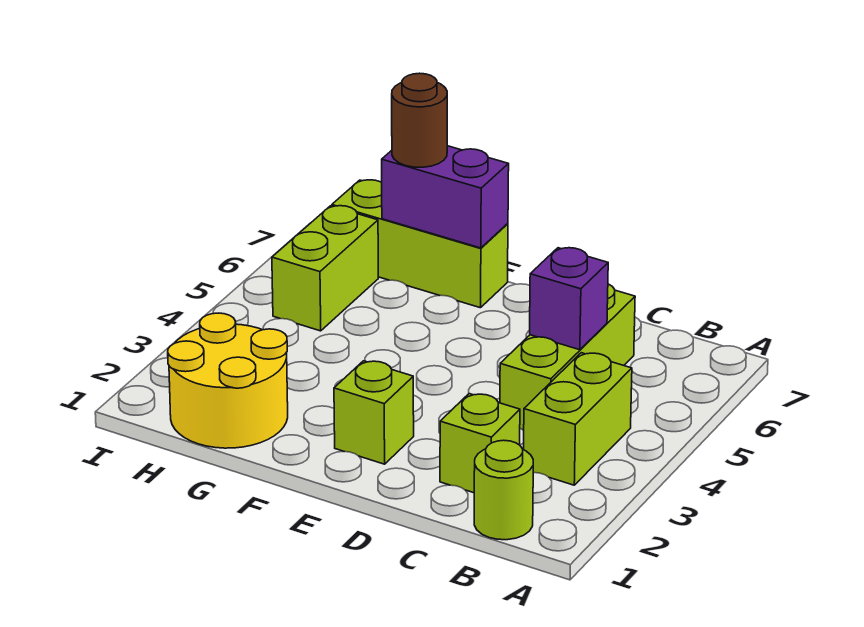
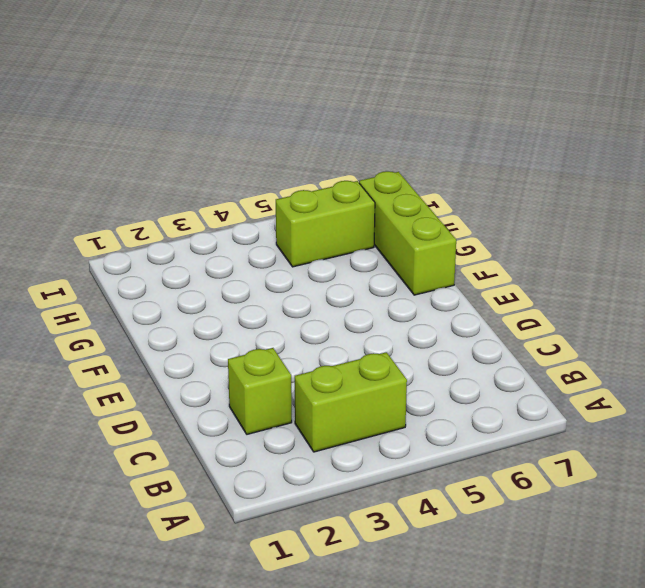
none -> lime round brick B1 level 1
none -> lime brick C4:C6 level 1

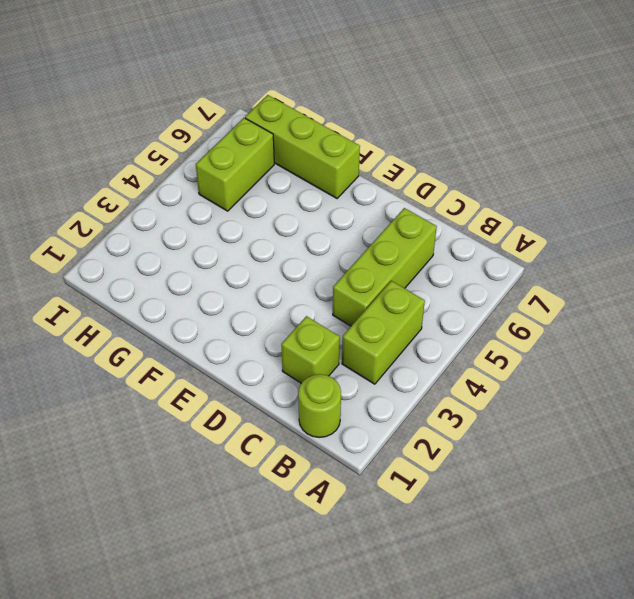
none -> lime brick E2 level 1
none -> yellow round brick G1:H2 level 1

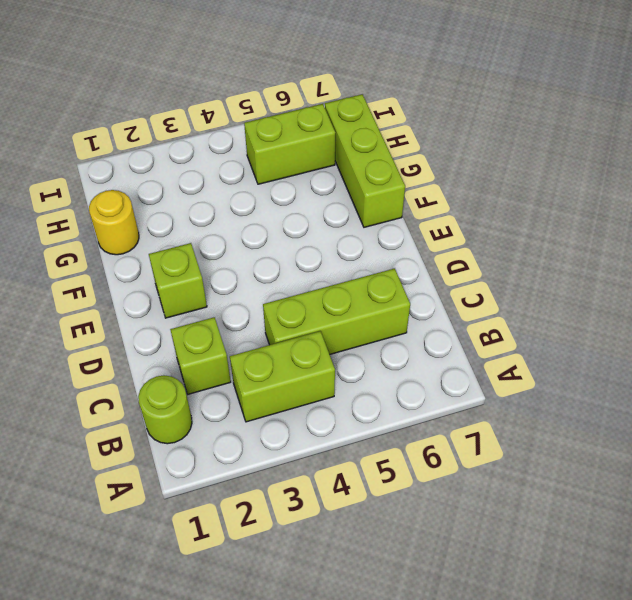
yellow round brick G1 level 1 -> yellow round brick G1:H2 level 1
none -> purple brick C5 level 2
none -> purple brick F7:G7 level 2

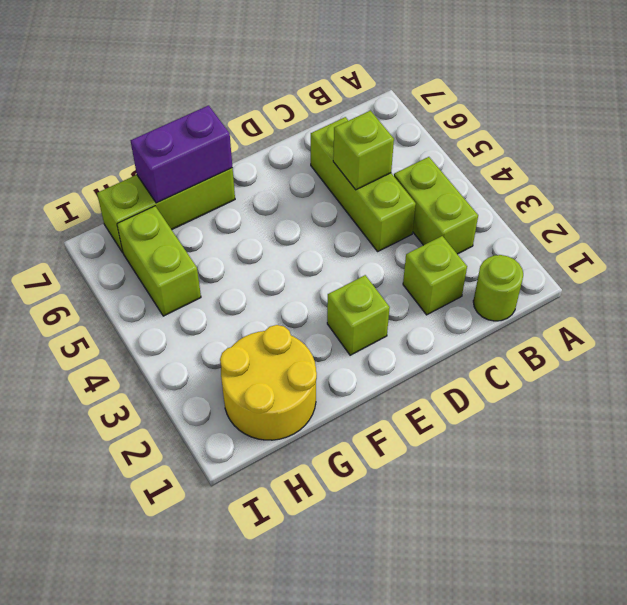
lime brick C5 level 2 -> purple brick C5 level 2
none -> brown round brick G7 level 3

